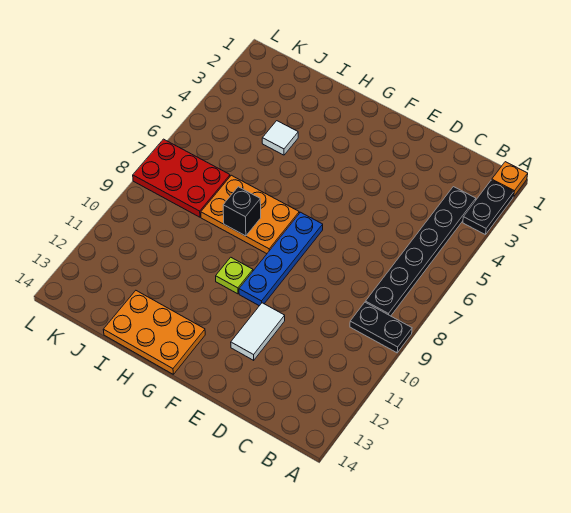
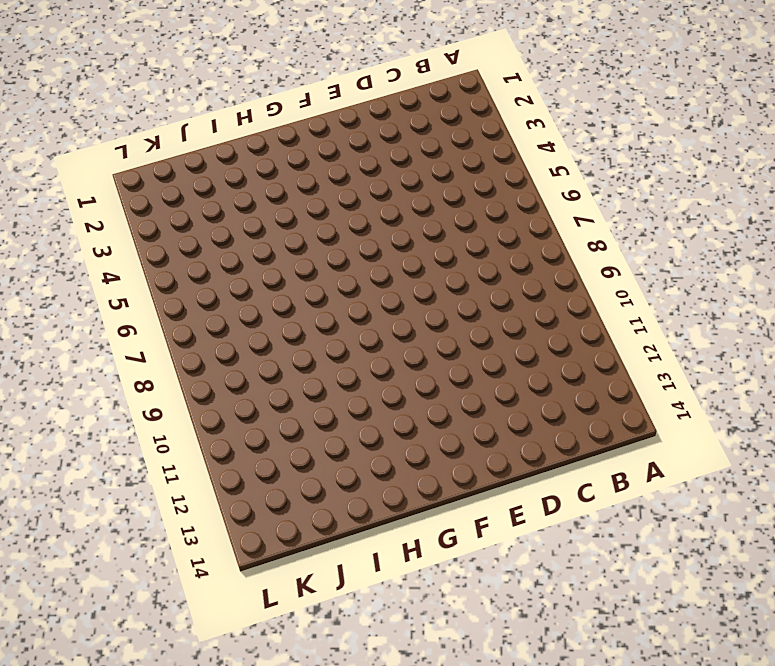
none -> orange plate A1 level 1
none -> black plate A2:A3 level 1
none -> black plate A9:B9 level 1

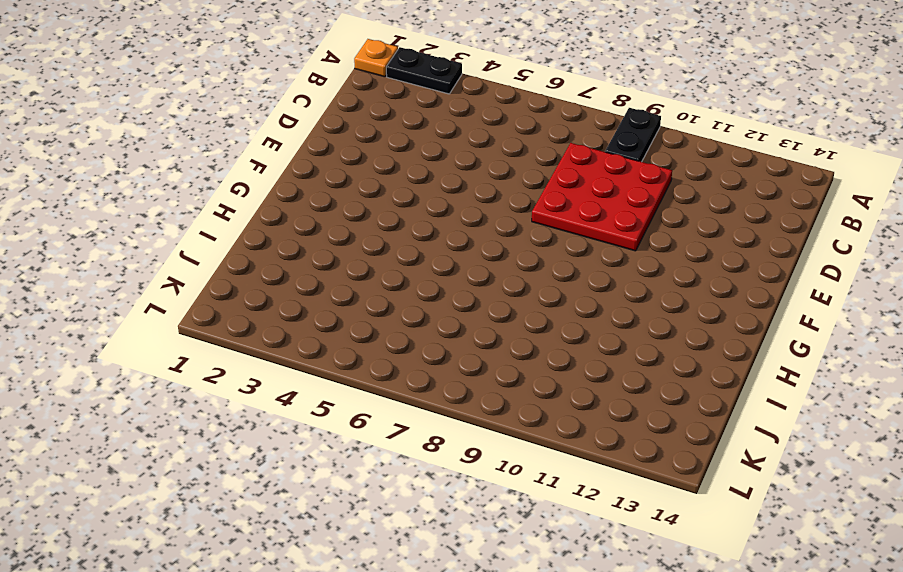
red plate C8:E10 level 1 -> none
none -> black plate B3:B8 level 1
none -> white tile E11:E12 level 1
none -> blue plate F7:F10 level 1

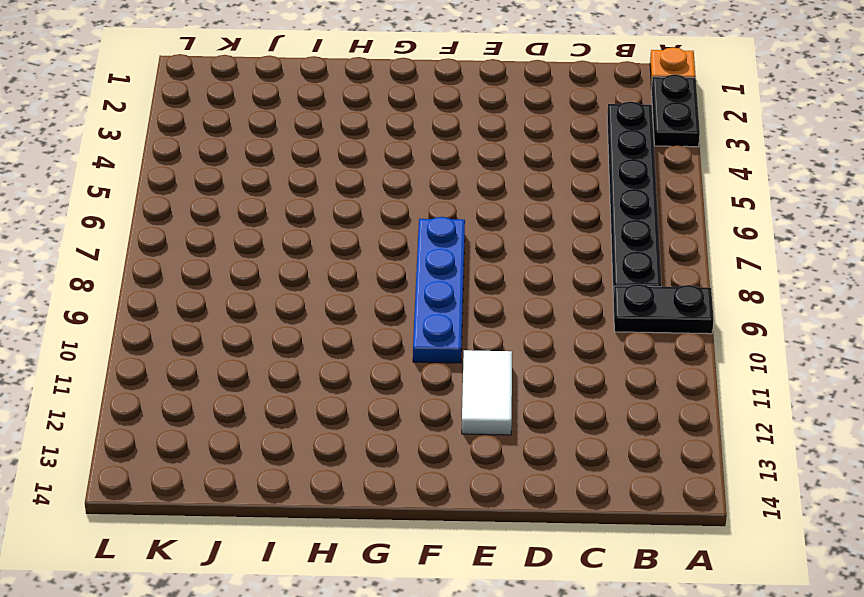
none -> orange plate G7:I8 level 1
none -> lime plate G10 level 1
none -> orange plate G13:I14 level 1

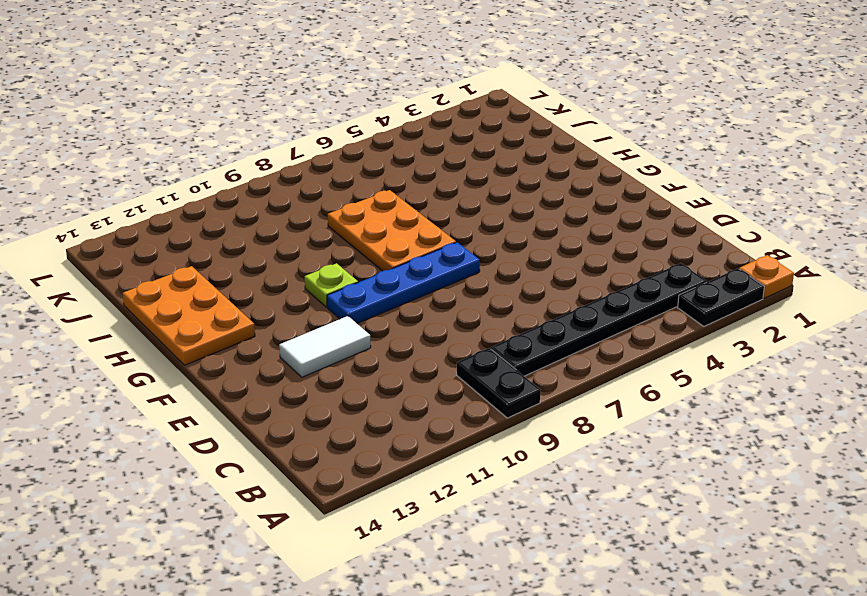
none -> white tile I4 level 1
none -> red plate J7:L8 level 1
none -> black brick H8 level 2

